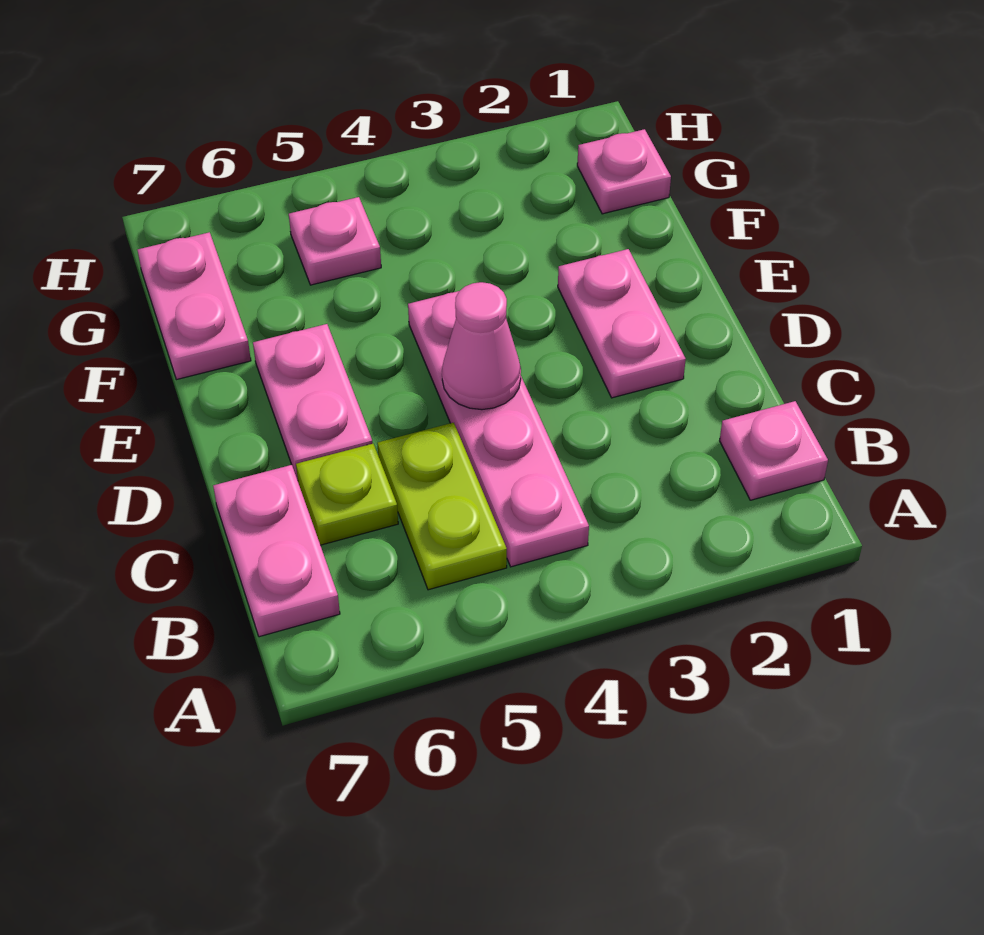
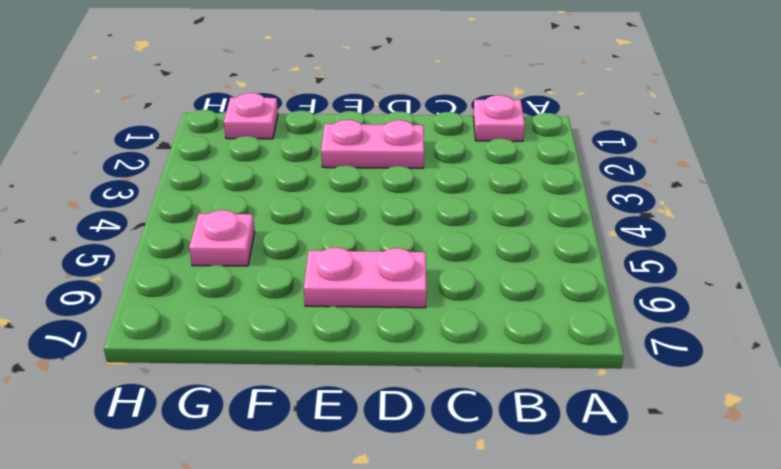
none -> pink plate B4:E4 level 1
none -> lime plate B5:C5 level 1

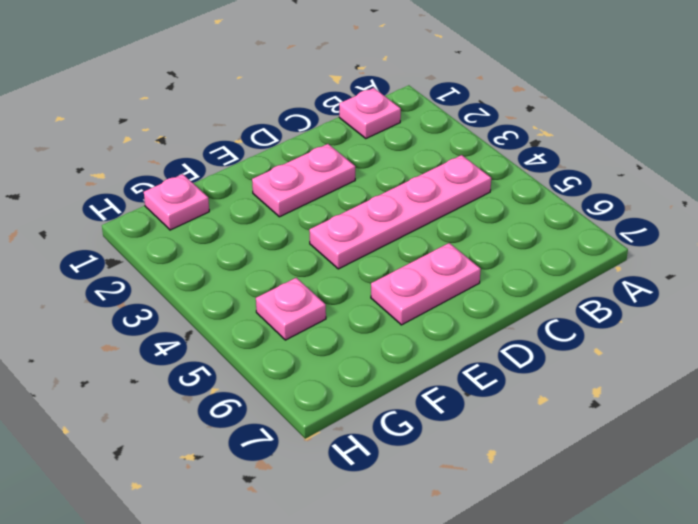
none -> lime plate B5:C5 level 1
none -> pink plate B7:C7 level 1

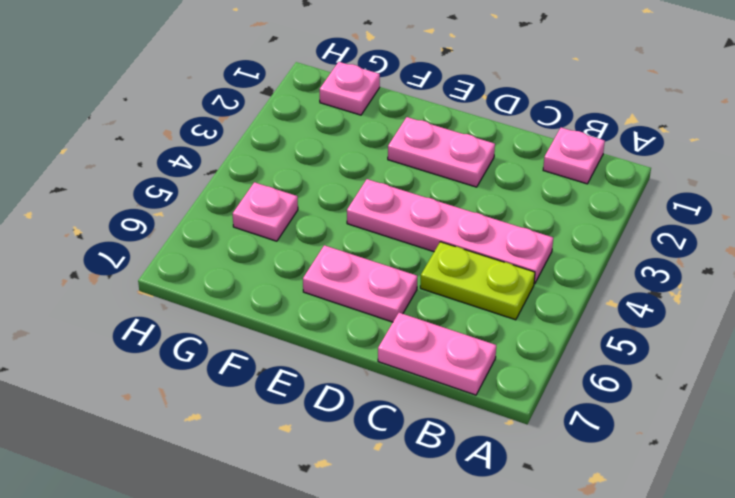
none -> lime plate C6 level 1
none -> pink plate F7:G7 level 1

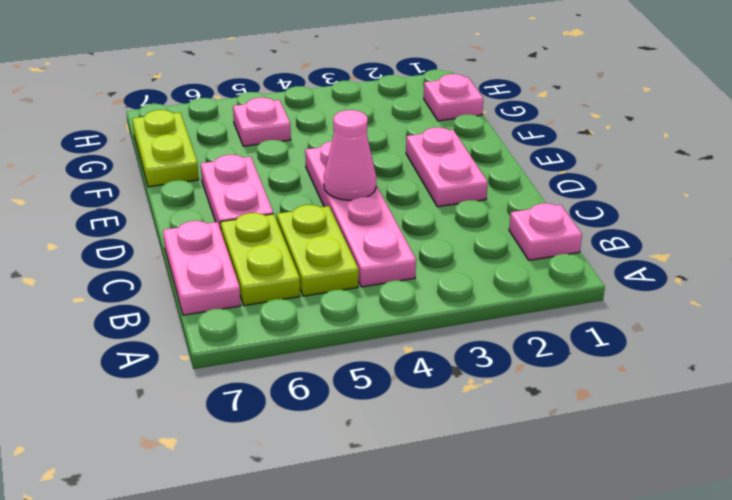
lime plate B6:C6 level 1 -> lime plate C6 level 1
lime plate F7:G7 level 1 -> pink plate F7:G7 level 1

